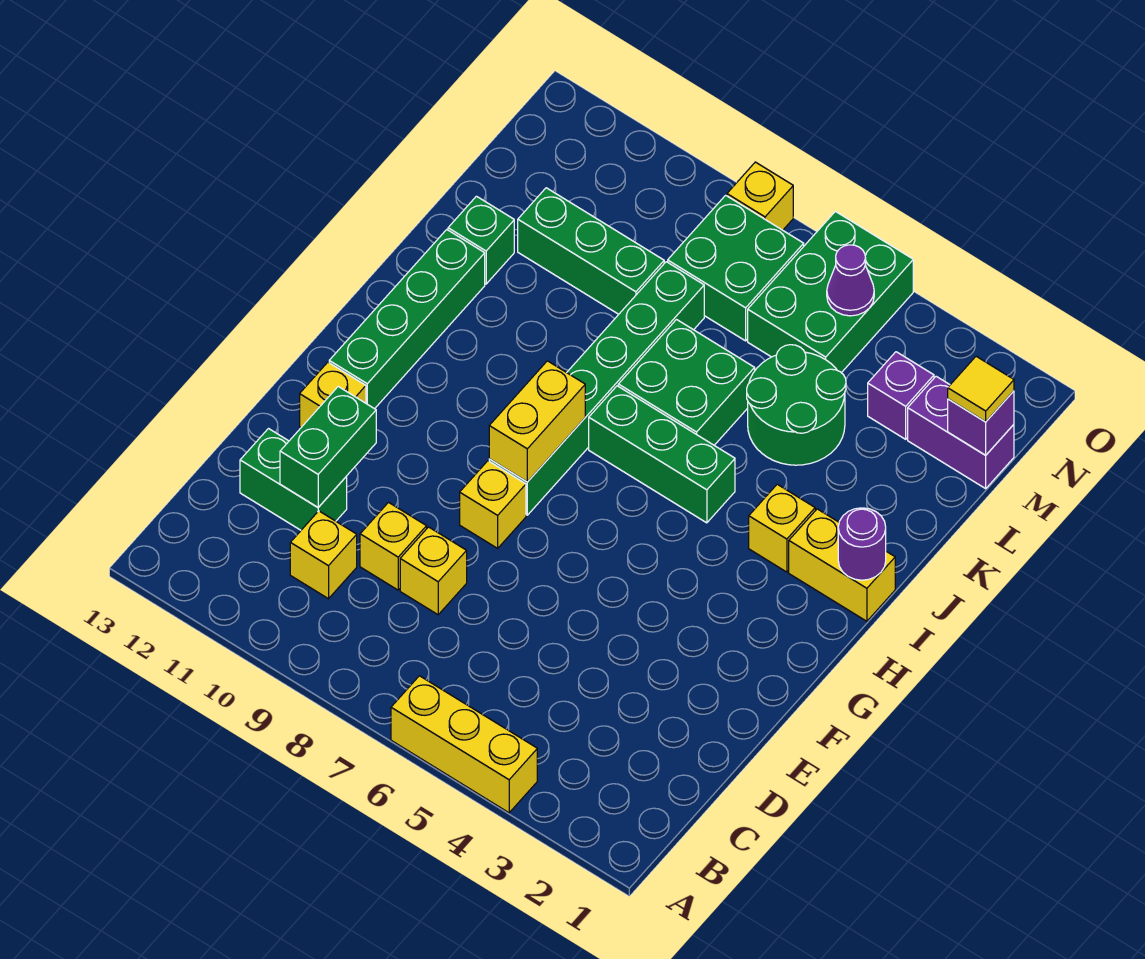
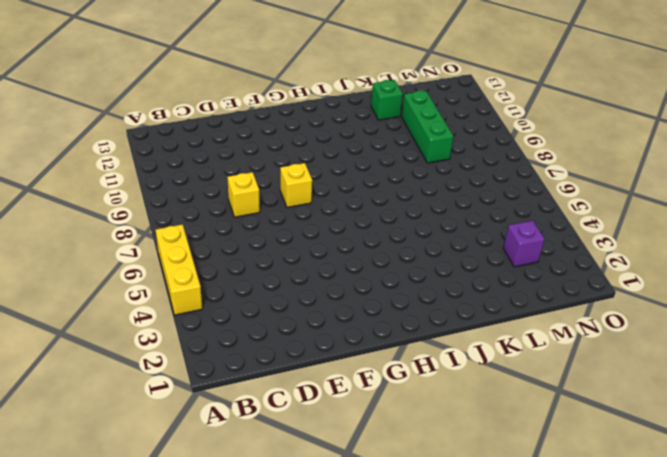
none -> yellow brick C10 level 1
none -> yellow brick D9 level 1
none -> green brick D11:D12 level 1

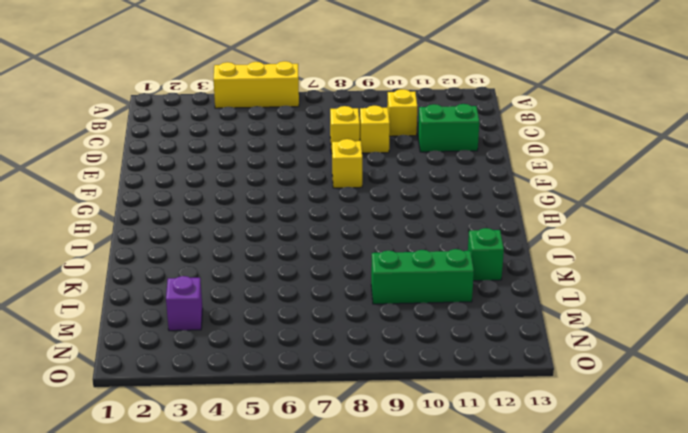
none -> yellow brick F12 level 1
none -> green brick G8:L8 level 1
none -> green brick G12:J12 level 1

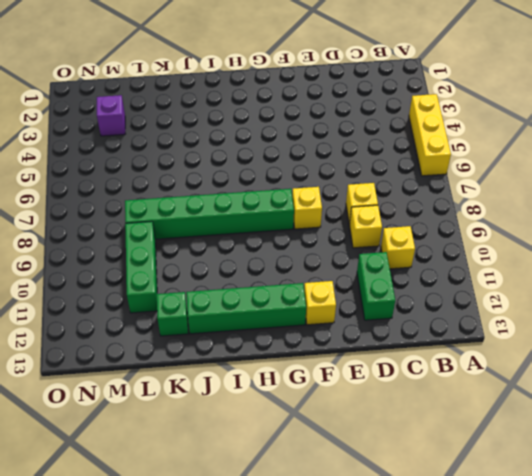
none -> yellow brick I1:I2 level 1
none -> yellow brick I3 level 1
none -> green brick I5:I7 level 1

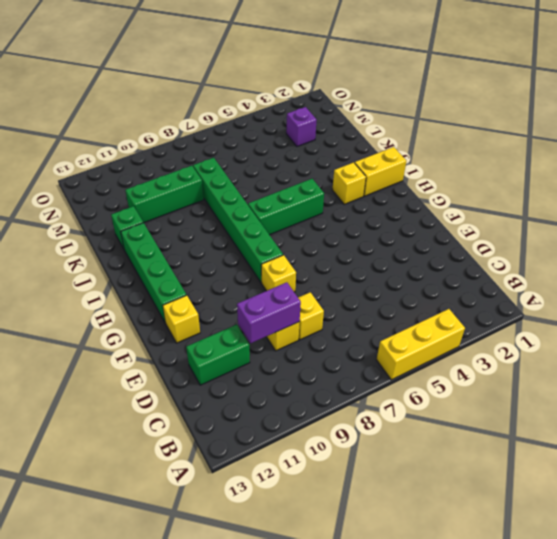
purple brick D9:D10 level 2 -> purple brick M1:M2 level 1
none -> yellow brick C10 level 1
none -> green brick J6:K7 level 1
none -> green round brick K4:L5 level 1

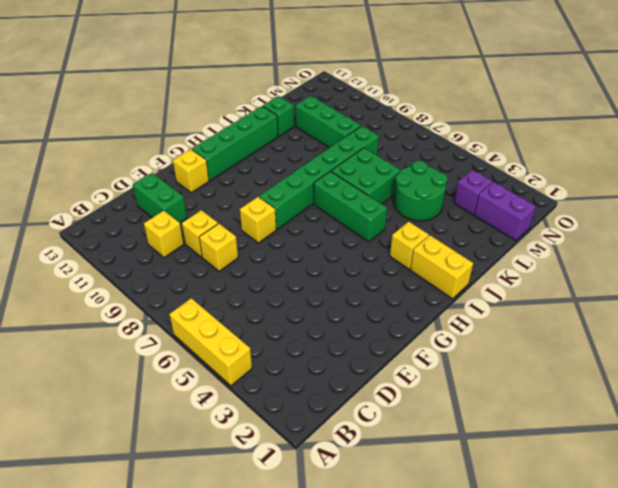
none -> green brick M5:O6 level 1
none -> green brick M7:N8 level 1
none -> yellow brick O8 level 1

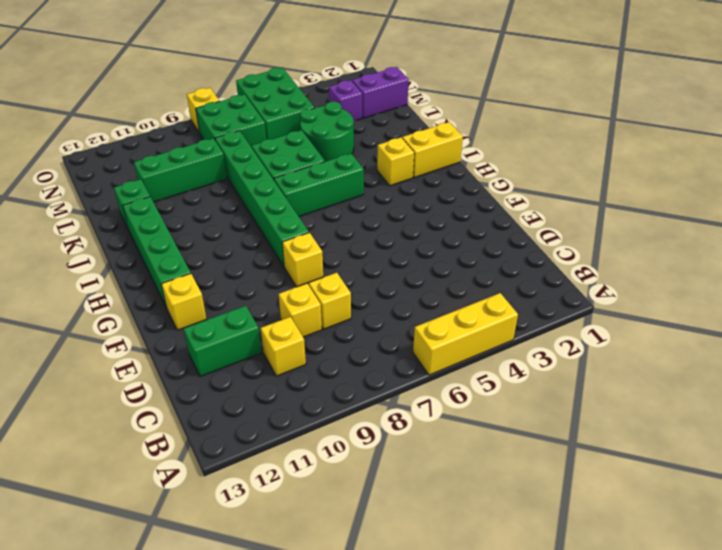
none -> green brick D11:E11 level 2
none -> yellow brick G8:H8 level 2
none -> purple round brick I1 level 2

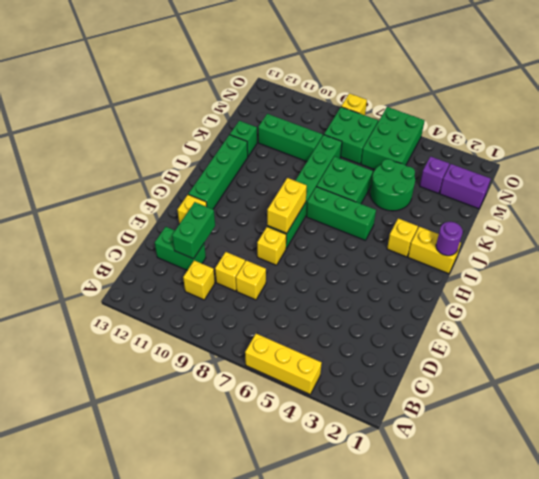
none -> purple brick M1 level 2
none -> purple cone N5 level 2
none -> yellow tile M1 level 3

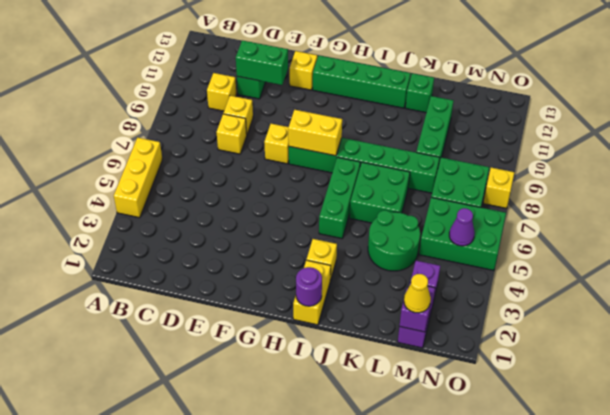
yellow cone M1 level 3 -> yellow tile M1 level 3

